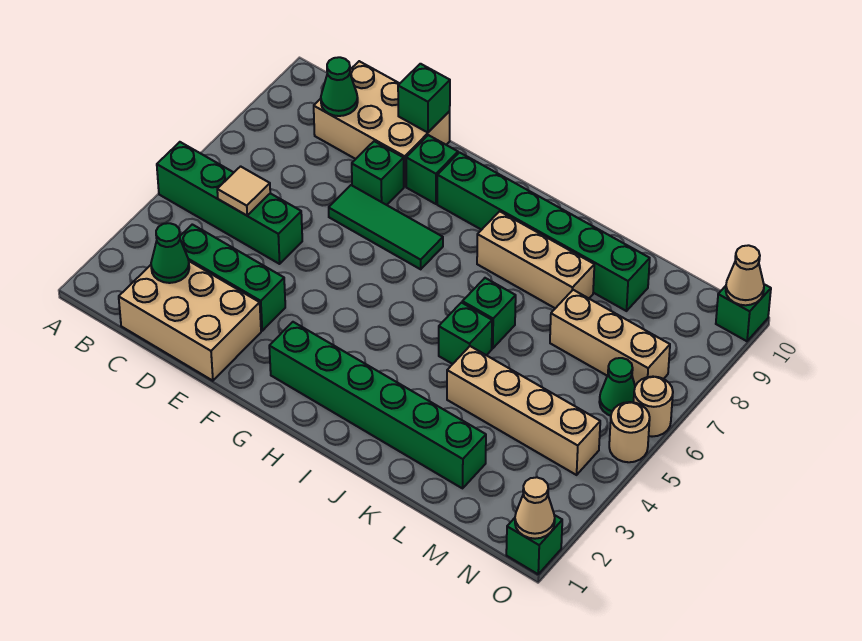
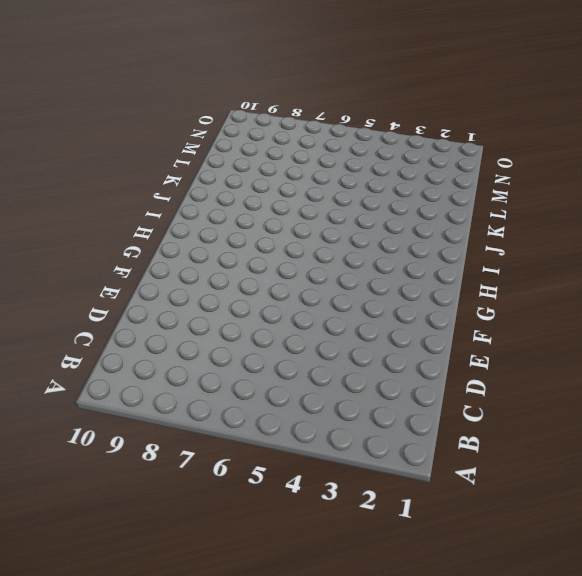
none -> green brick A5:D5 level 1
none -> tan brick C1:E2 level 1
none -> green brick C3:E3 level 1

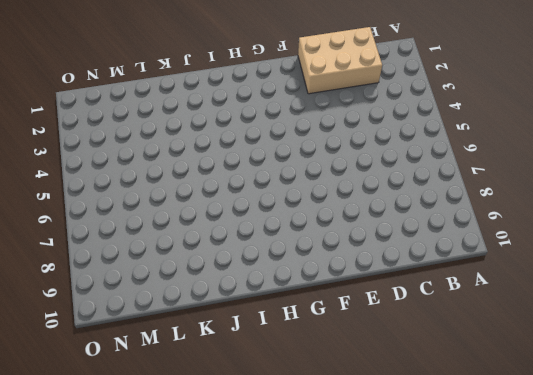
none -> green brick A5:D5 level 1
none -> green brick C3:E3 level 1
none -> tan brick C9:E10 level 1

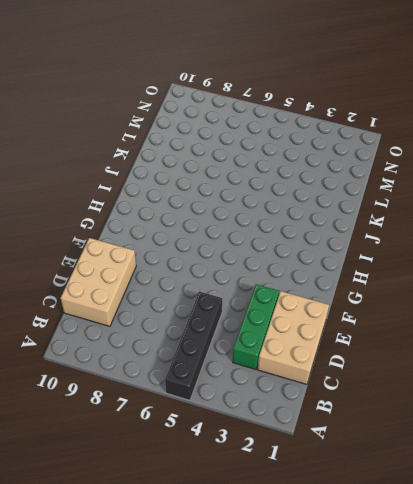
black brick A5:D5 level 1 -> green brick A5:D5 level 1
none -> green tile E7:G7 level 1
none -> green brick E8 level 1
none -> green brick F9 level 1

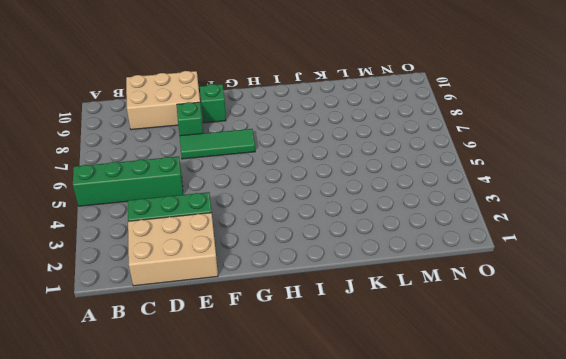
none -> green brick G2:L2 level 1
none -> green brick G9:L9 level 1
none -> tan brick I8:K8 level 1

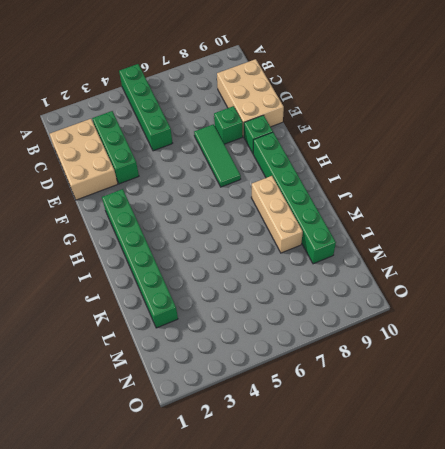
none -> green brick J5 level 1
none -> green brick J6 level 1
none -> tan brick K4:N4 level 1

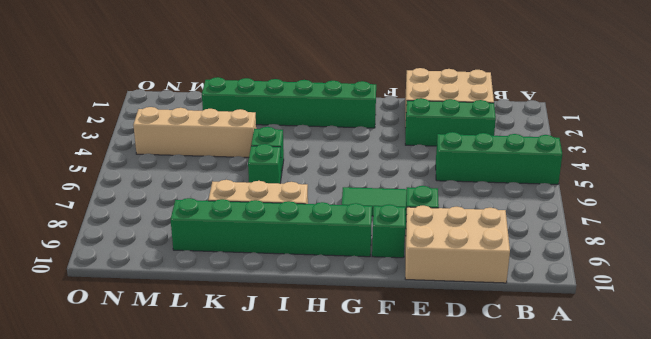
none -> tan brick L7:N7 level 1
none -> green cone N6 level 1
none -> green brick O1 level 1

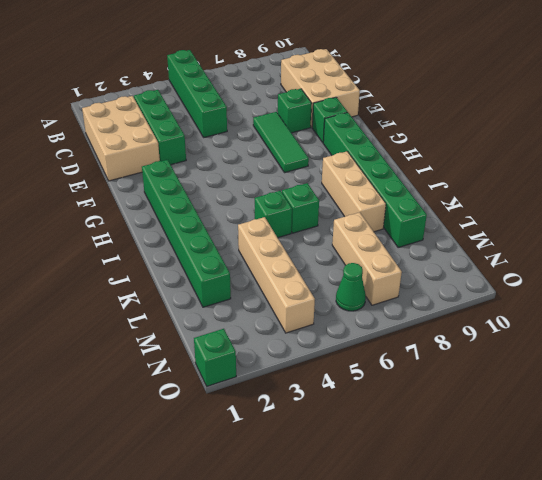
none -> tan round brick O5 level 1
none -> tan round brick O6 level 1
none -> green brick O10 level 1

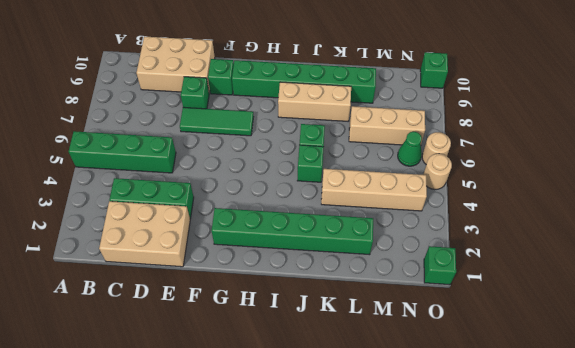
none -> green cone C2 level 2
none -> tan tile C5 level 2
none -> green cone C9 level 2

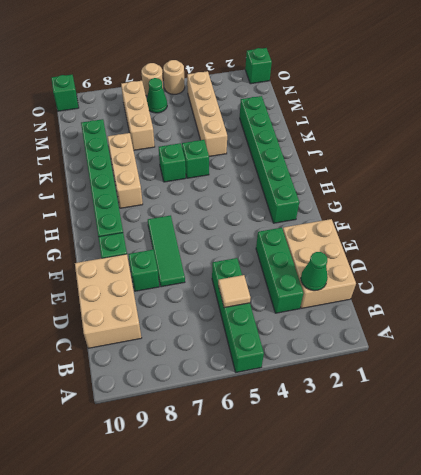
none -> green cone C9 level 2
none -> green brick E10 level 2
none -> tan cone O1 level 2

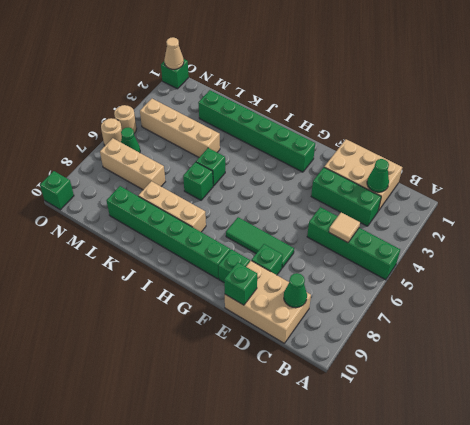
none -> tan cone O10 level 2

